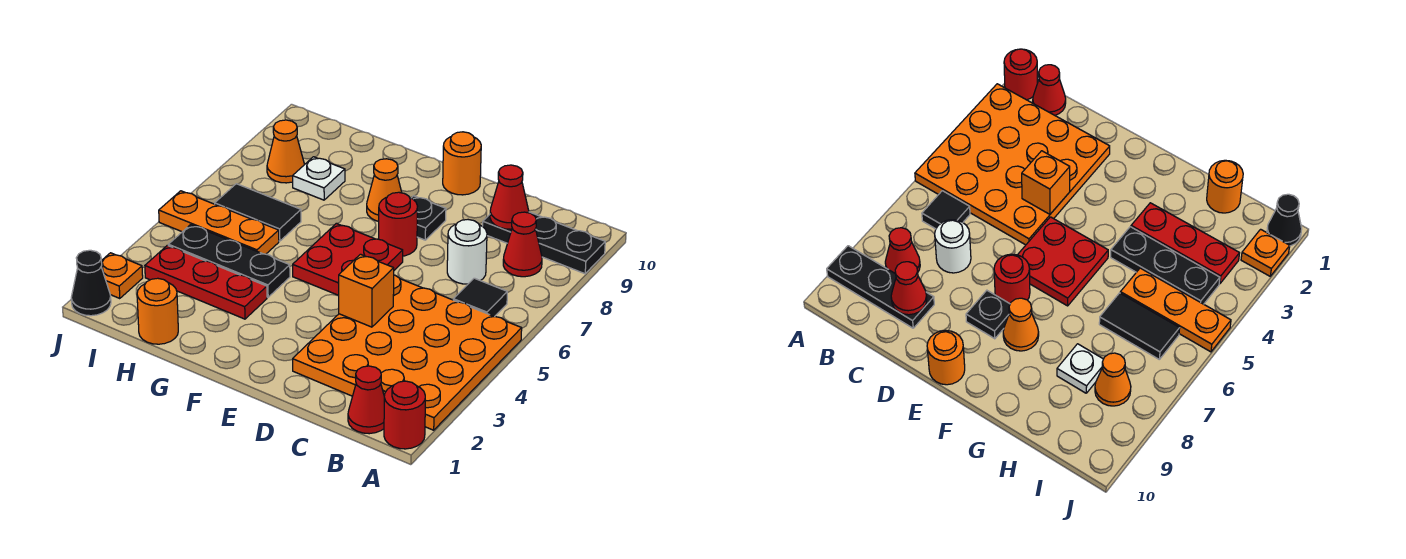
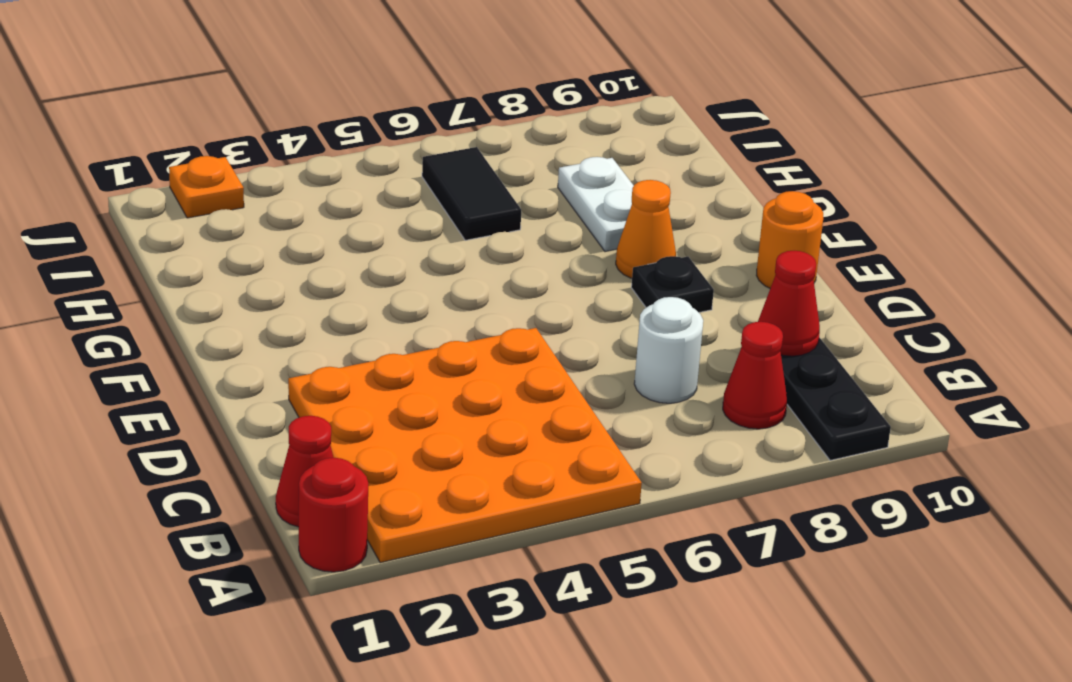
white plate G8:H8 level 1 -> white plate H8 level 1
none -> black tile B6 level 1
none -> red plate E5:F6 level 1
none -> red round brick E7 level 1

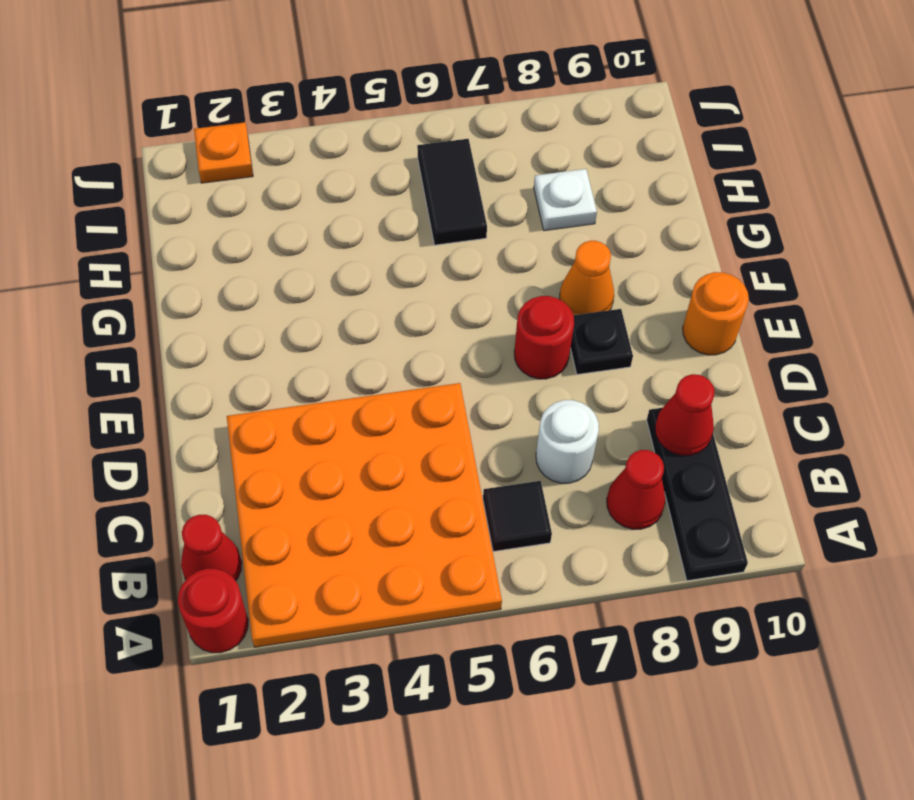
none -> red plate E5:F6 level 1
none -> red plate G3:I3 level 1
none -> black plate G4:I4 level 1

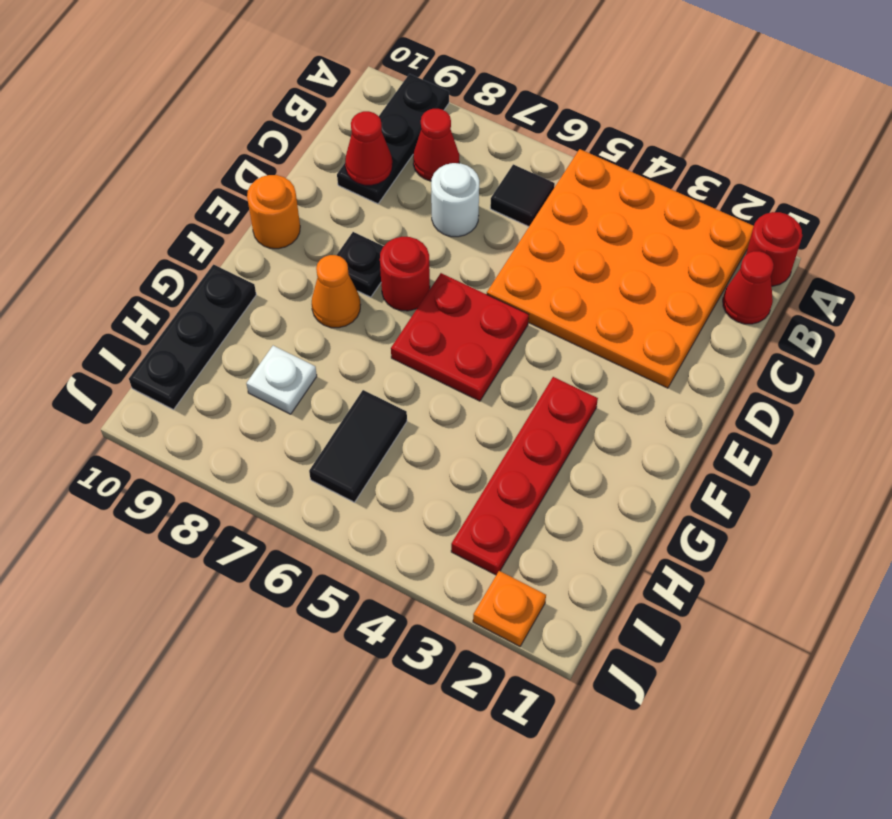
red plate F3:I3 level 1 -> red plate G3:I3 level 1
black plate G10:I10 level 1 -> black plate G4:I4 level 1
none -> orange round brick H1 level 1
none -> orange plate H5:J5 level 1
none -> orange cone I8 level 1

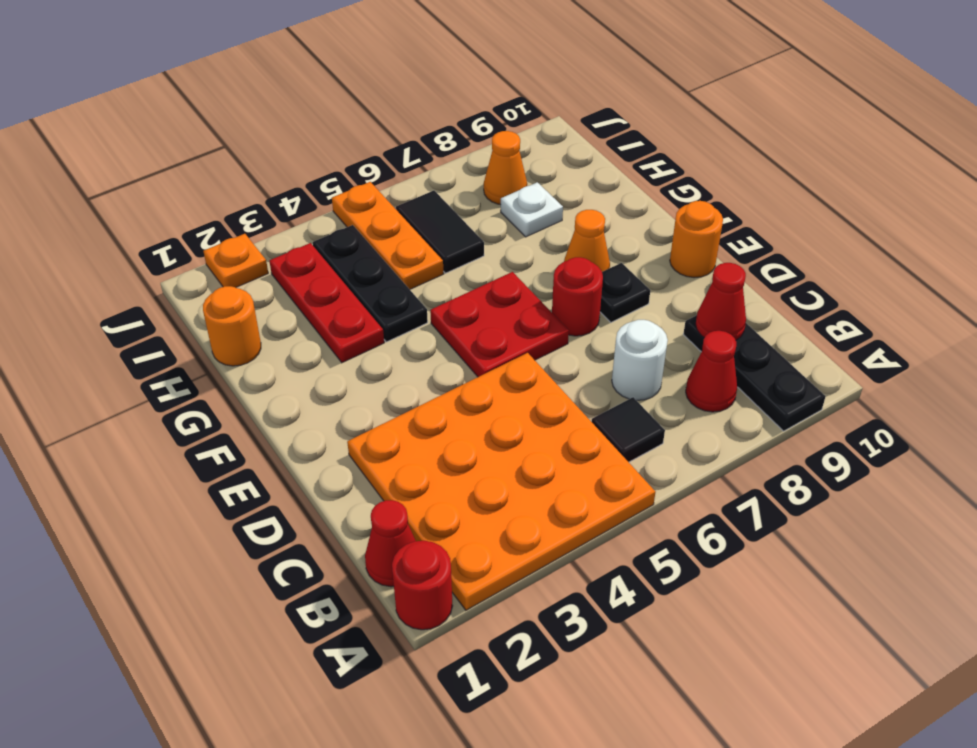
none -> black cone J1 level 1
none -> orange brick D4 level 2

